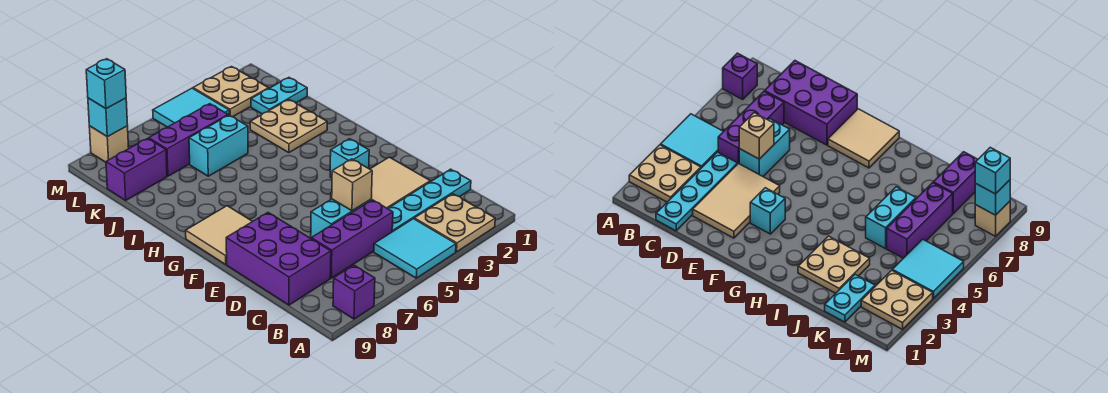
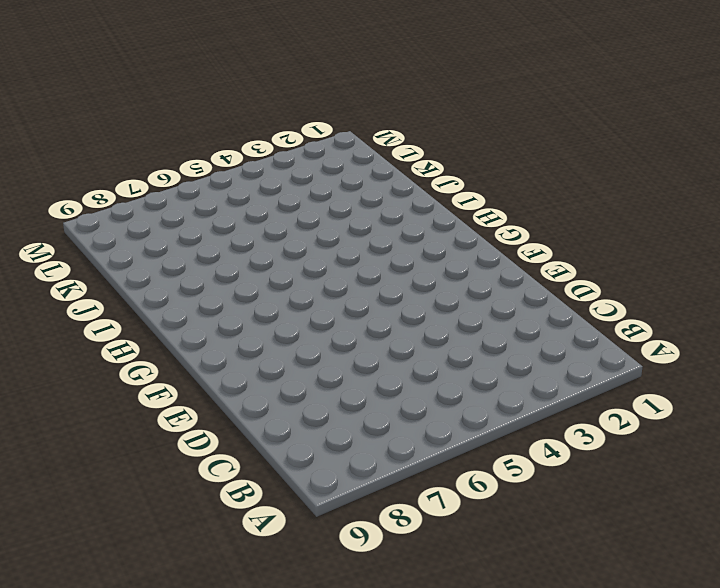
none -> tan plate A2:B3 level 1
none -> cyan tile A4:B5 level 1
none -> purple brick A8 level 1

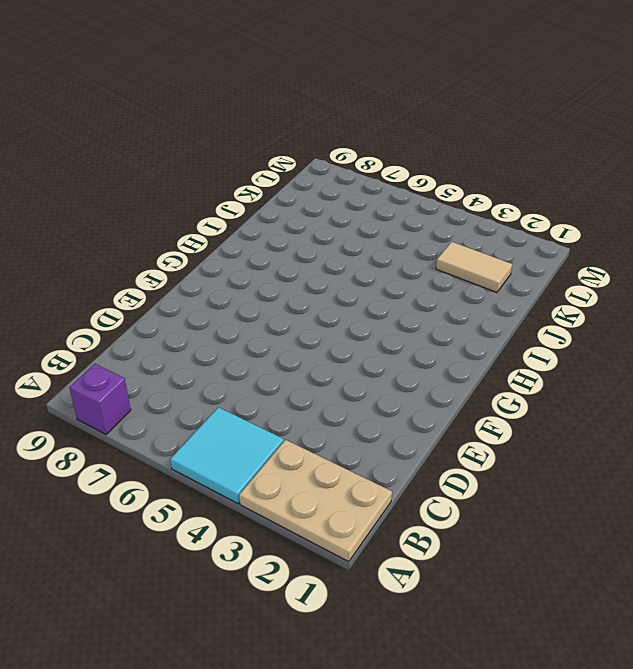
tan plate A1:B3 level 1 -> tan plate A2:B3 level 1
tan tile K2:K3 level 1 -> cyan plate K1:K2 level 1
none -> cyan plate C1:C4 level 1
none -> purple brick C5:C7 level 1
none -> purple brick C8:E9 level 1

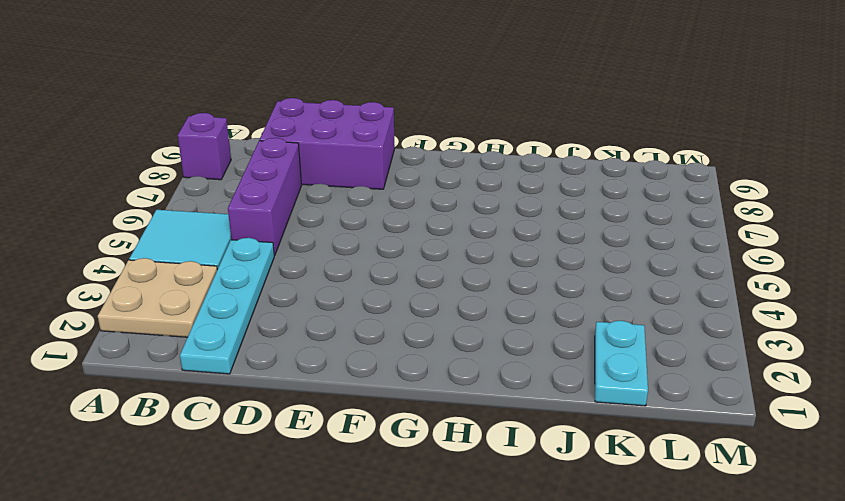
none -> tan tile D2:E4 level 1
none -> cyan brick D5:D6 level 1
none -> cyan brick F3 level 1

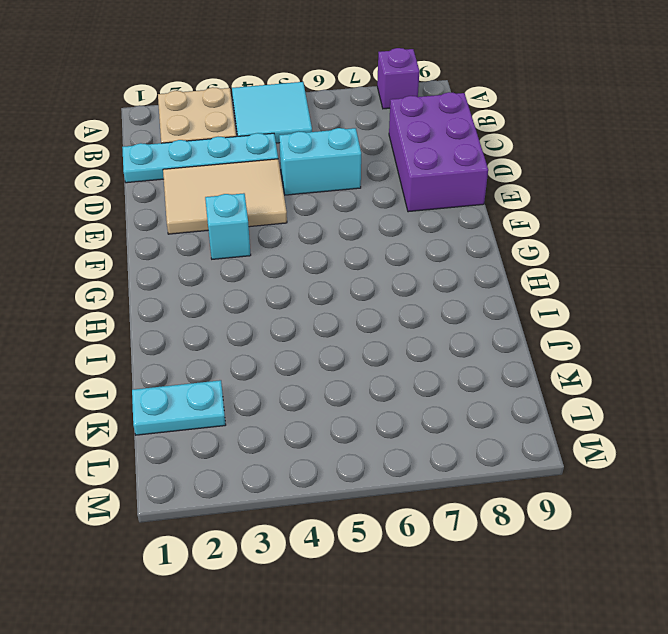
none -> purple brick C5:C7 level 1
none -> tan tile F8:G9 level 1
none -> tan plate I2:J3 level 1

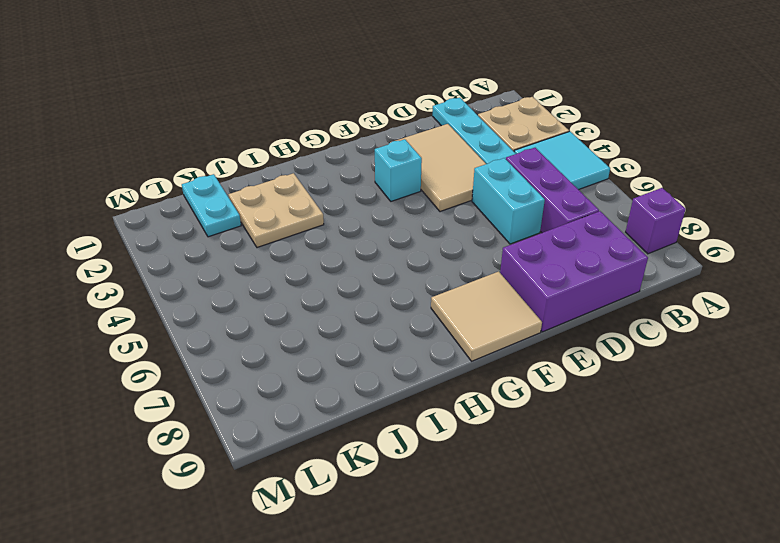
none -> cyan brick J5:J6 level 1
none -> purple brick K5:K7 level 1
none -> purple brick K8:K9 level 1

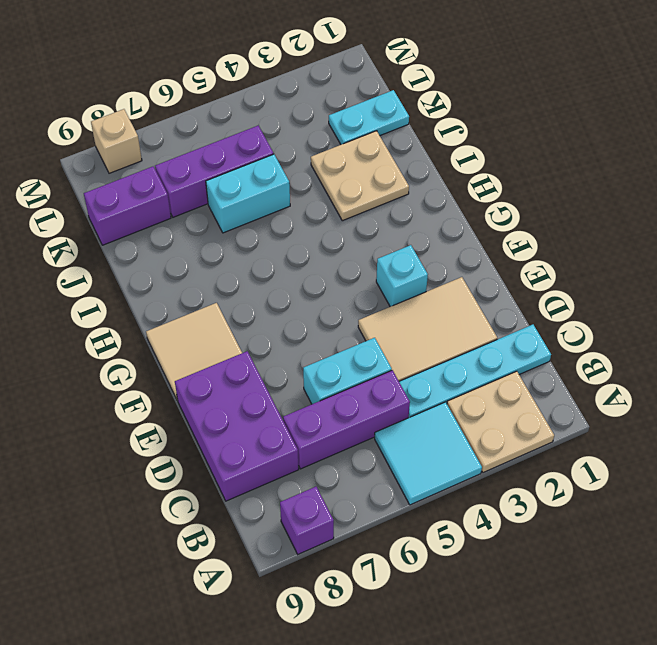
none -> tan plate L2:M3 level 1
none -> cyan tile L4:M5 level 1
none -> tan brick D5 level 2

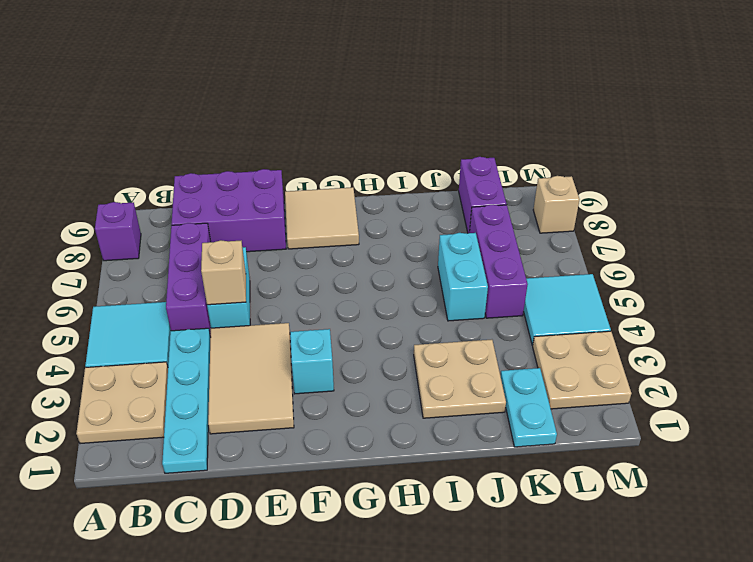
none -> cyan brick M8 level 2
none -> cyan brick M8 level 3

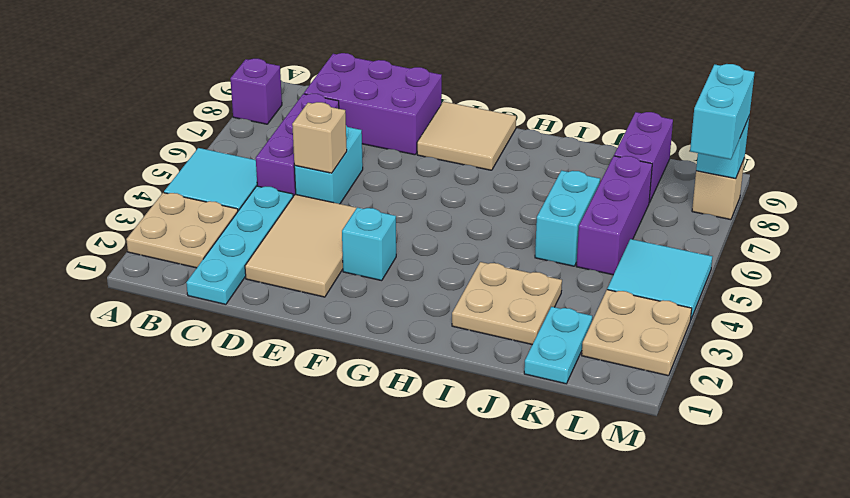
cyan brick M7:M8 level 3 -> cyan brick M8 level 3

